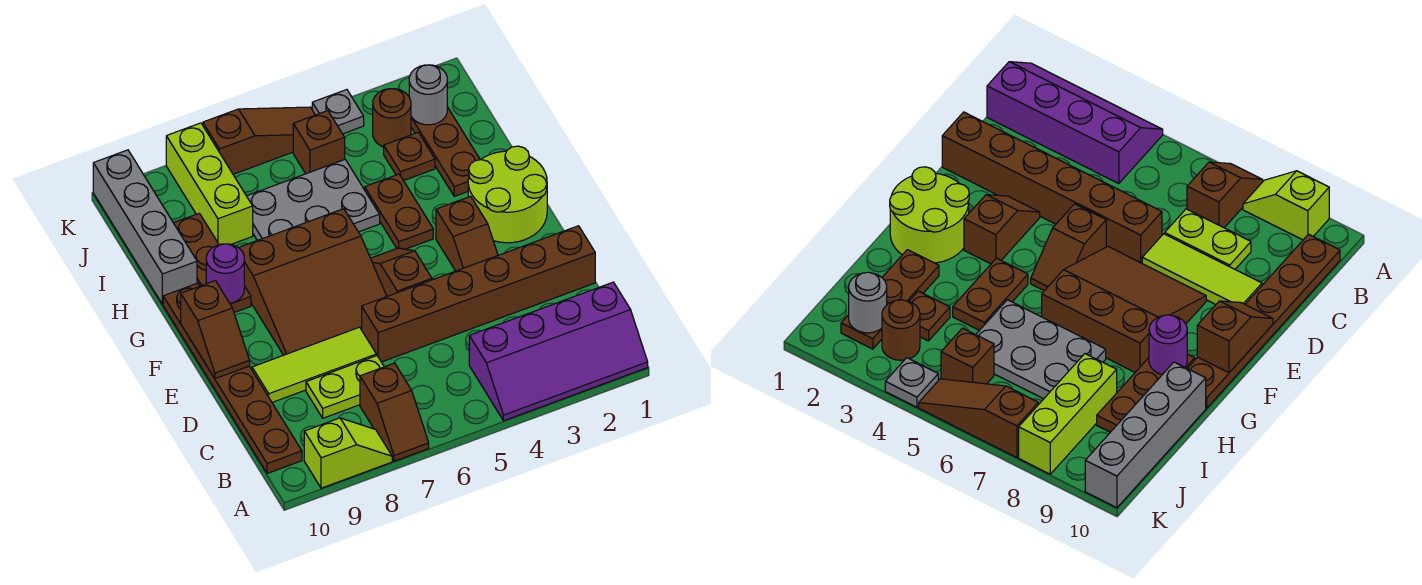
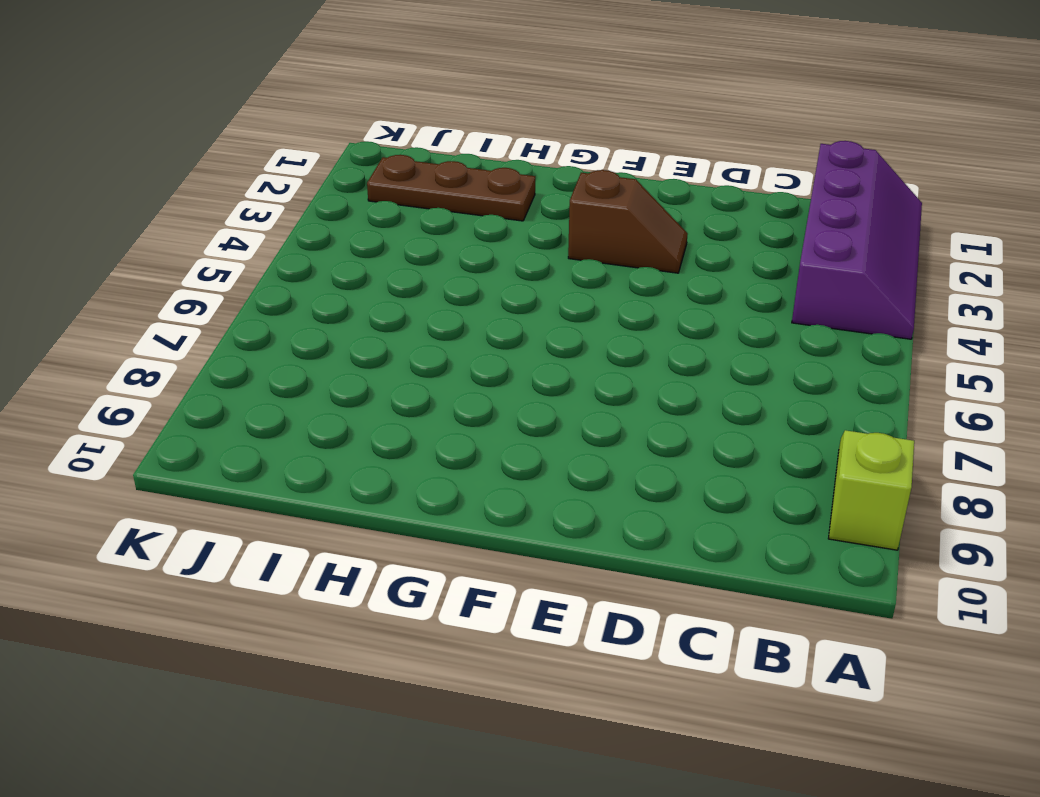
none -> brown slope A7:B7 level 1 top B
none -> brown plate B10:G10 level 1
none -> lime plate C7:C8 level 1

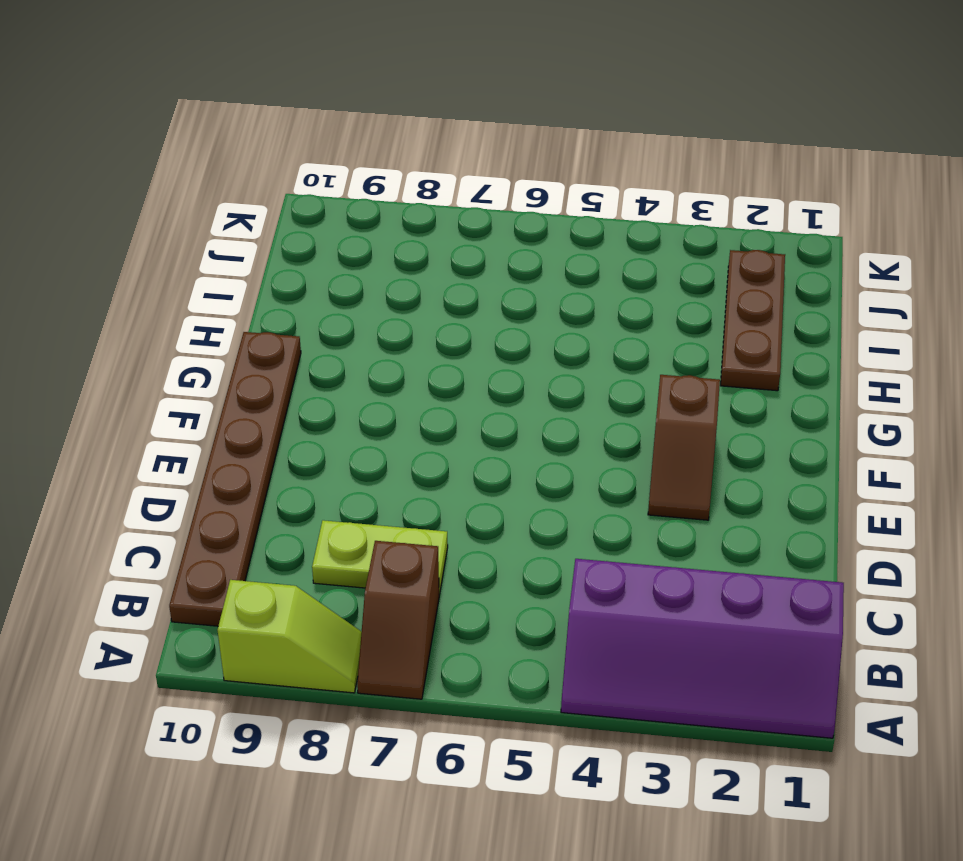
none -> brown brick D1:D6 level 1
none -> lime tile D7:D9 level 1
none -> brown slope E5:F5 level 1 top E

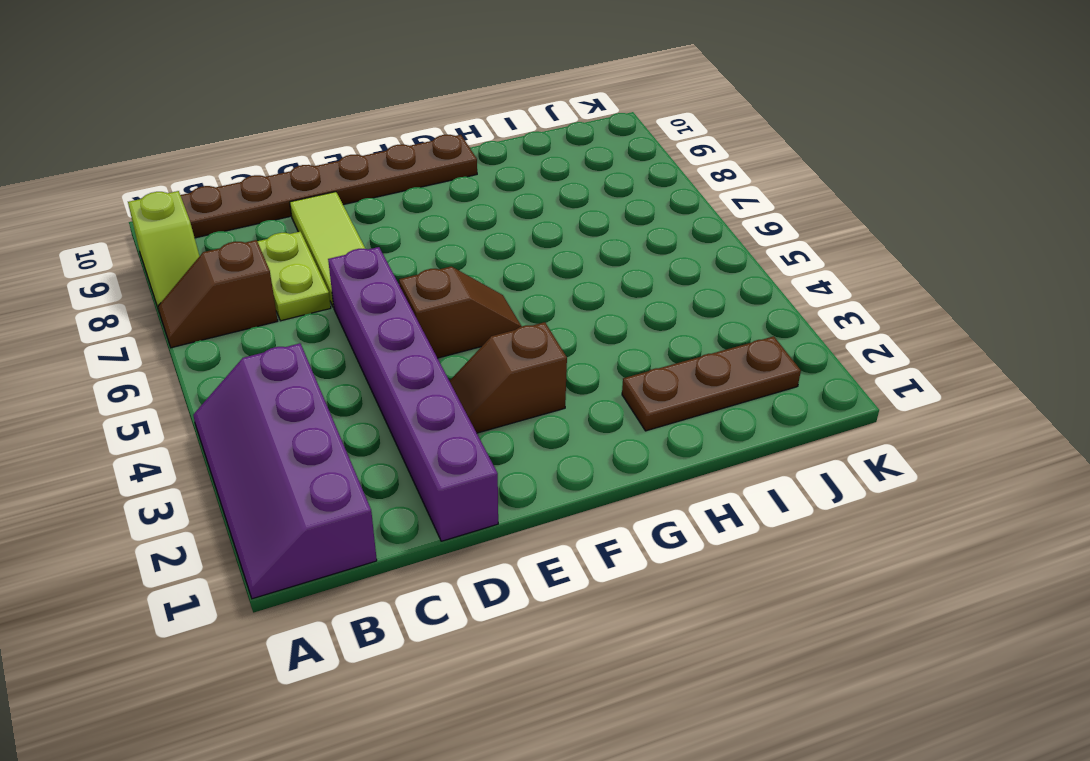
purple brick D1:D6 level 1 -> brown brick D1:D6 level 1
none -> brown slope E6:G8 level 1 top G
none -> lime round brick F1:G2 level 1
none -> brown plate G4:H4 level 1

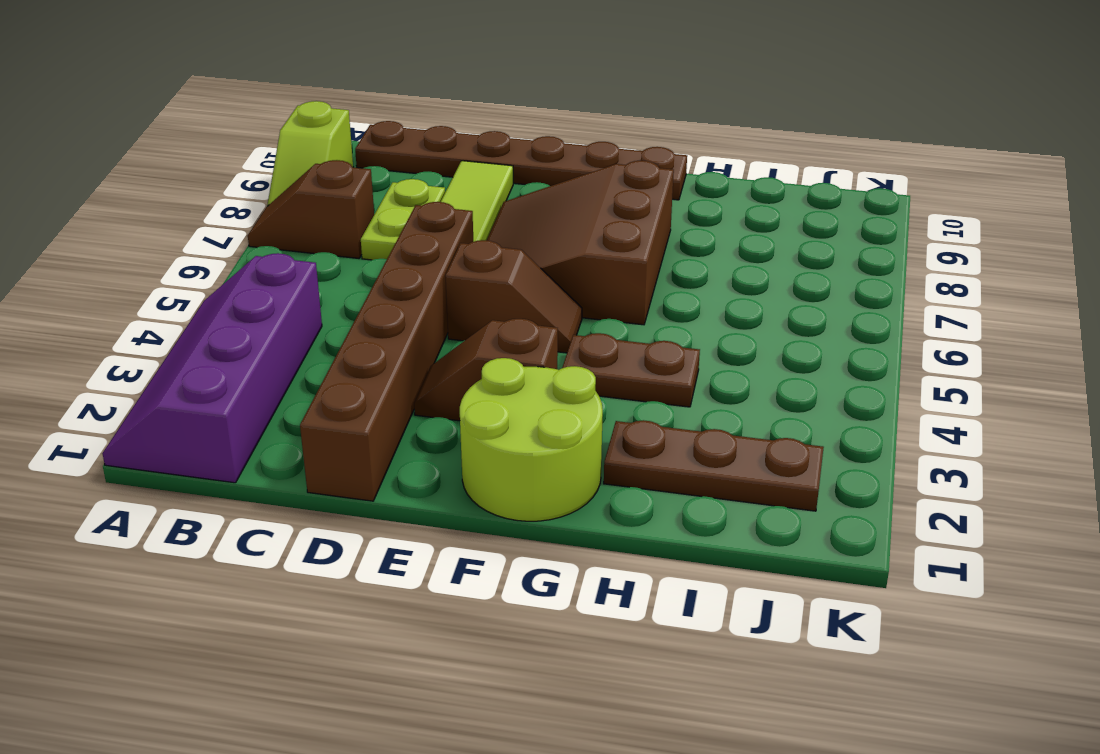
none -> brown plate G9:I9 level 1
none -> grey plate H5:I7 level 1
none -> grey brick H10:K10 level 1

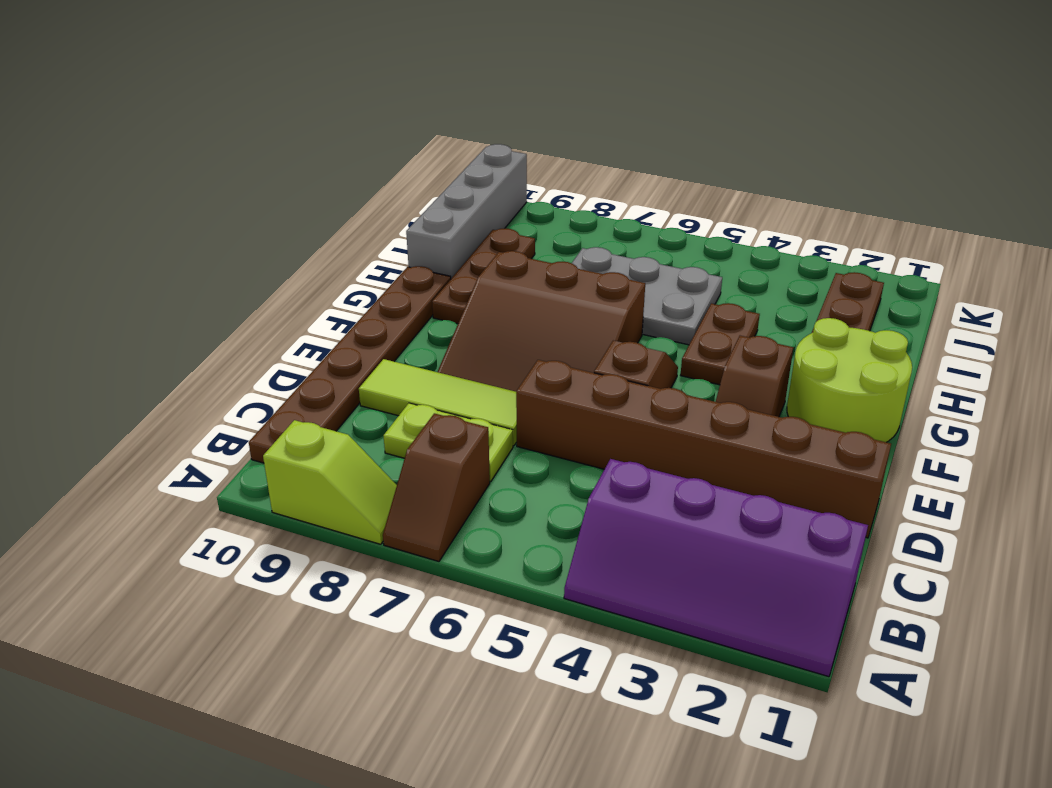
none -> brown plate I3 level 1
none -> lime brick I8:K8 level 1
none -> brown round brick J3 level 1

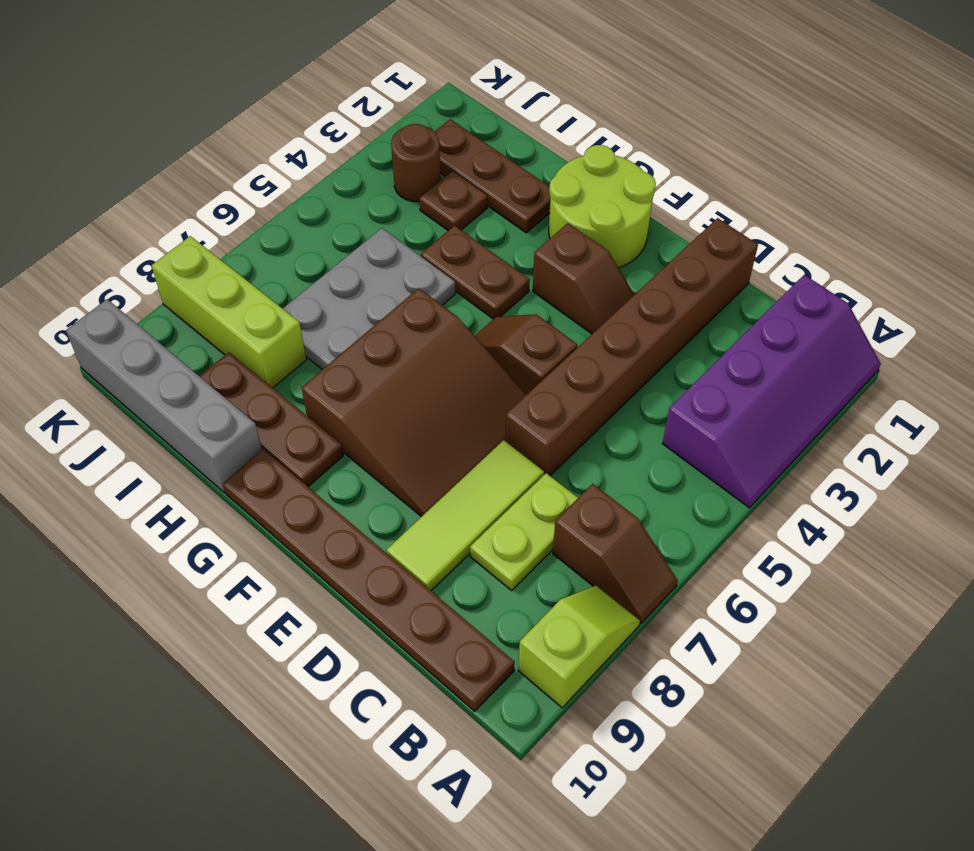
none -> brown brick J5 level 1
none -> grey plate K4 level 1
none -> brown slope K5:K7 level 1 top 7

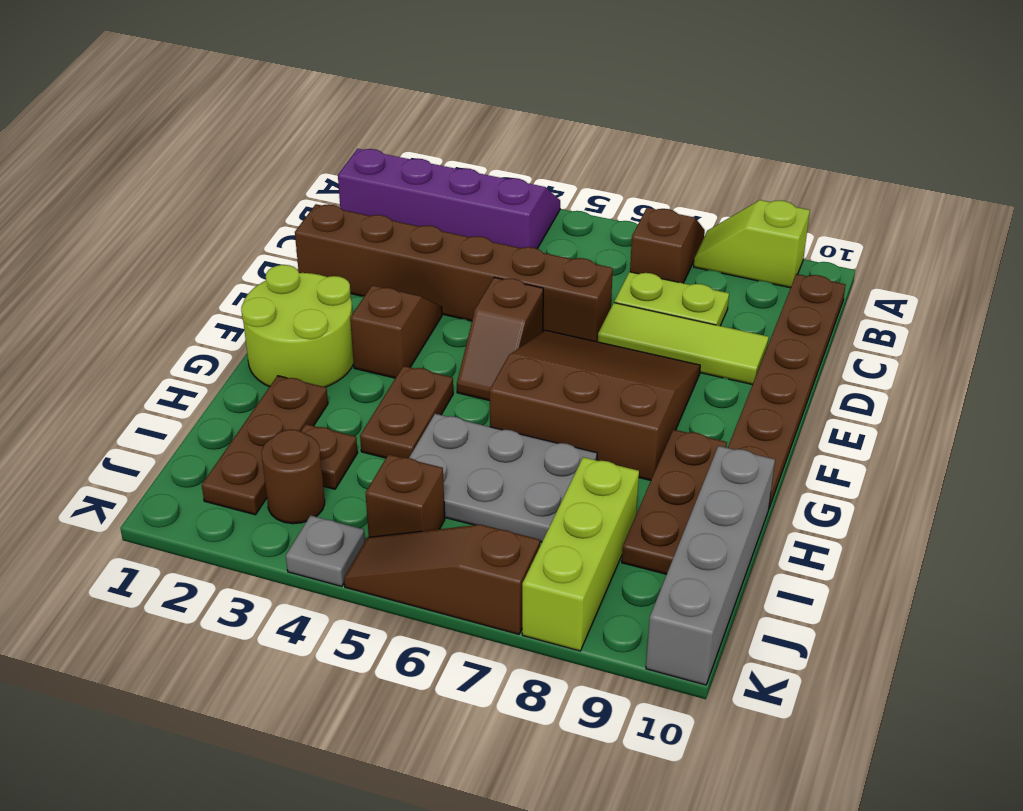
none -> brown slope E10:F10 level 2 top F
none -> purple round brick G9 level 2
none -> grey round brick J2 level 2

